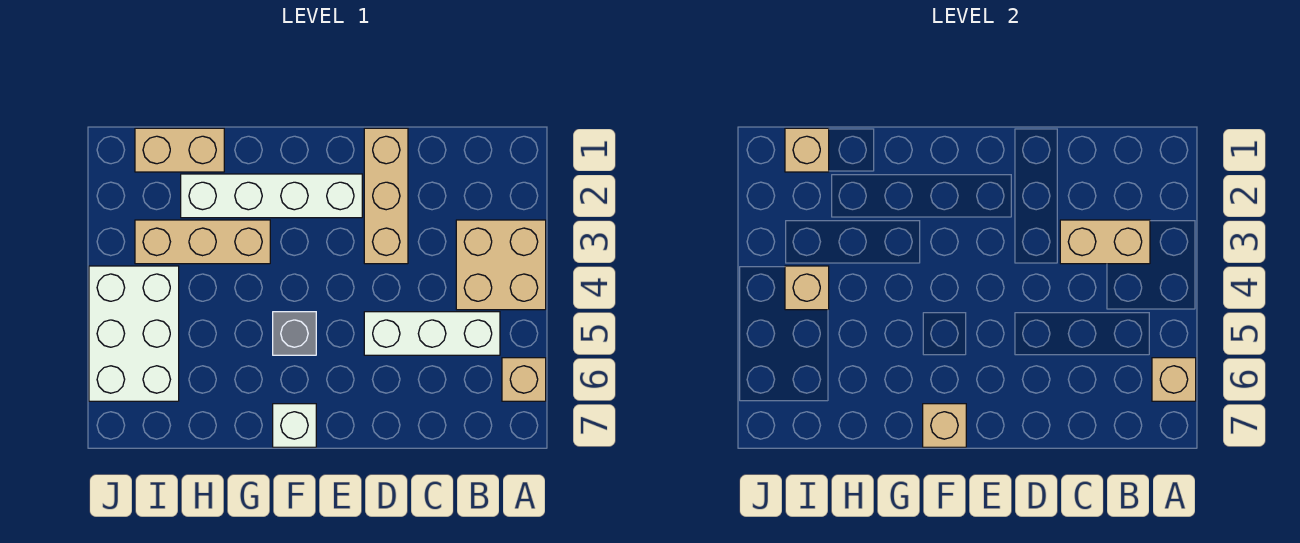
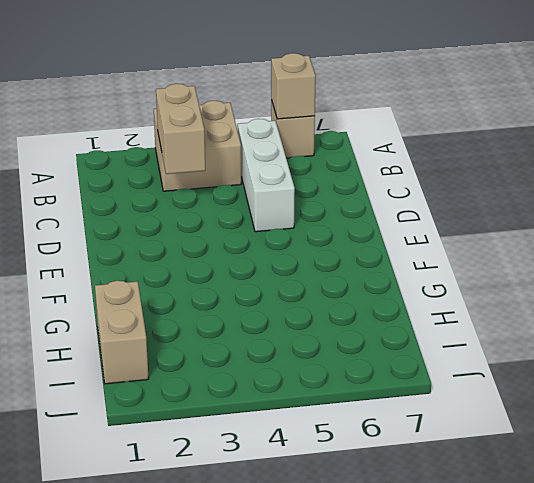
none -> tan brick D1:D3 level 1
none -> white brick E2:H2 level 1
none -> grey brick F5 level 1

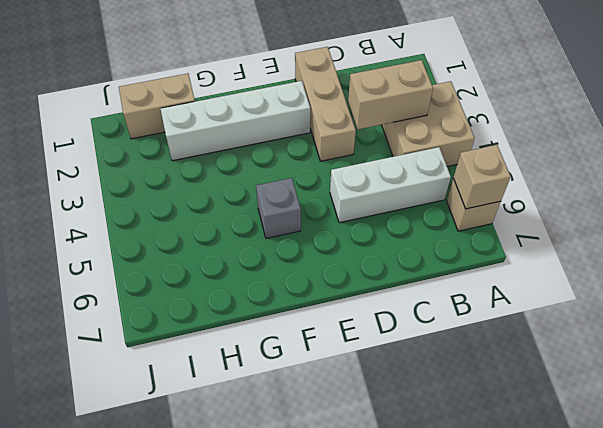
none -> white brick F7 level 1
none -> tan brick G3:I3 level 1
none -> white brick I4:J6 level 1

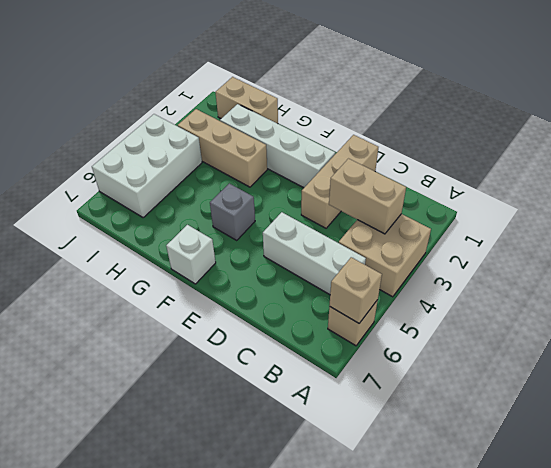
none -> tan brick F7 level 2
none -> tan brick I1 level 2
none -> tan brick I4 level 2

